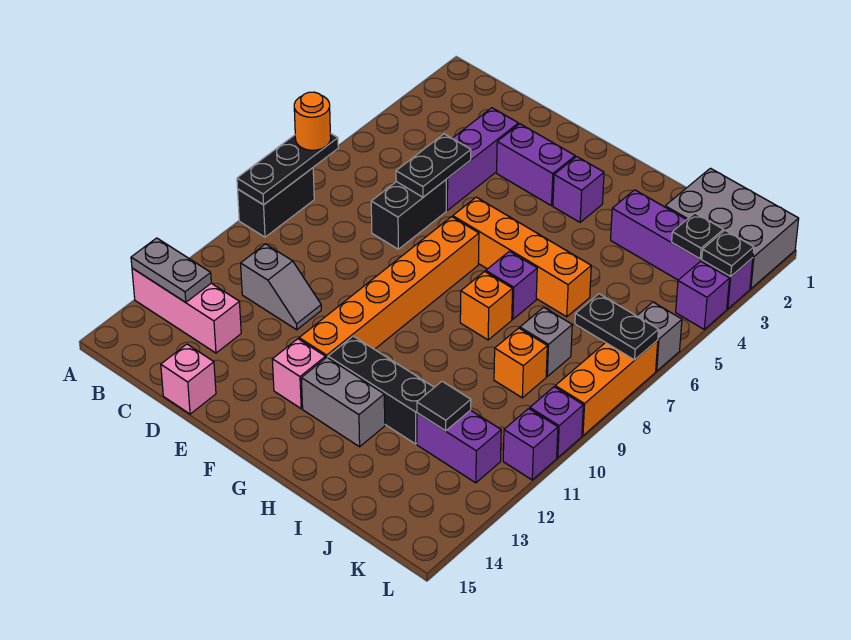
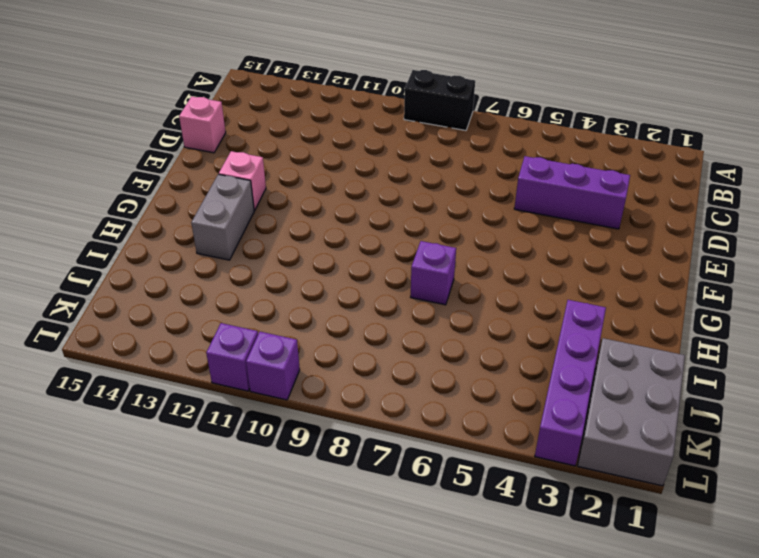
none -> pink brick A13:C13 level 1
none -> grey slope C11:D11 level 1 top C
none -> black brick D6:D7 level 1
none -> purple brick E3:F3 level 1

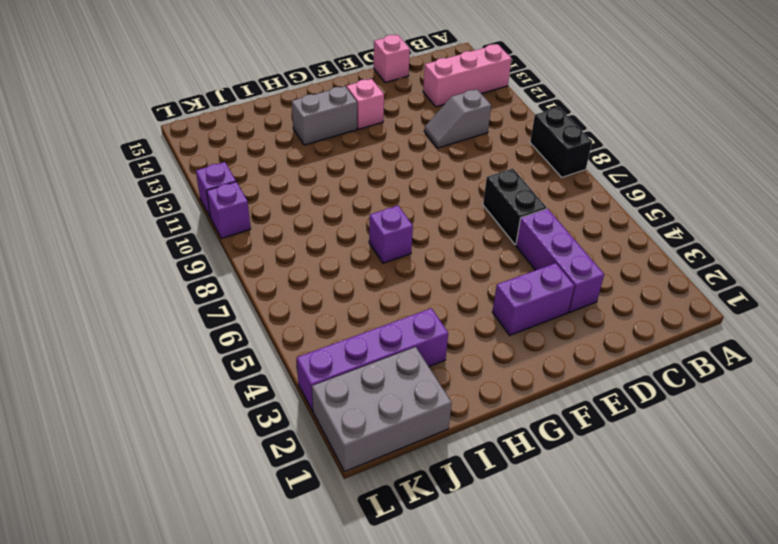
none -> orange brick F6:I6 level 1
none -> orange brick F7:F12 level 1
none -> purple brick G3 level 1
none -> black brick G12:I12 level 1

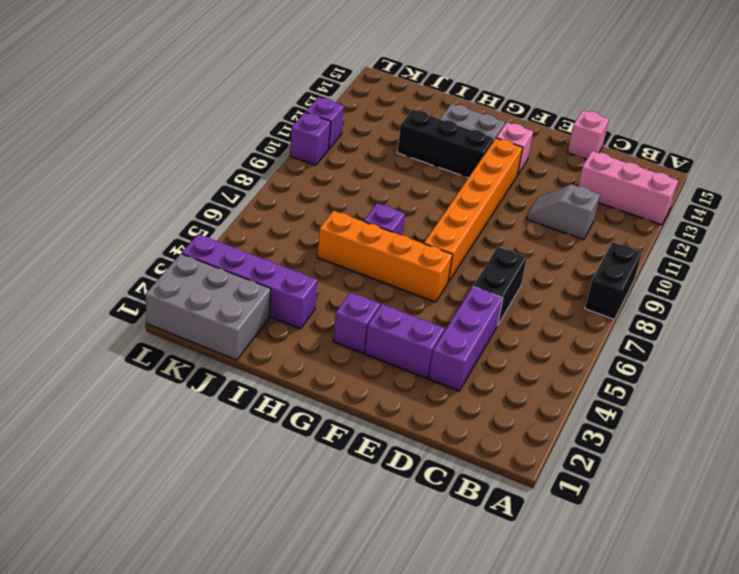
none -> orange brick H8 level 1
none -> grey brick J8 level 1
none -> orange brick J9 level 1
none -> purple brick J12:K12 level 1

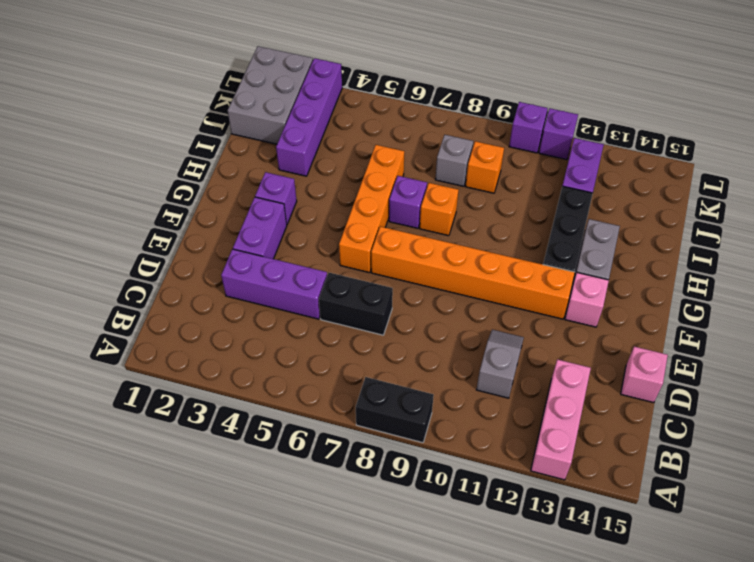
none -> purple brick L4 level 1
none -> grey brick L6 level 1
none -> orange brick L7:L9 level 1
none -> black plate A7:A9 level 2

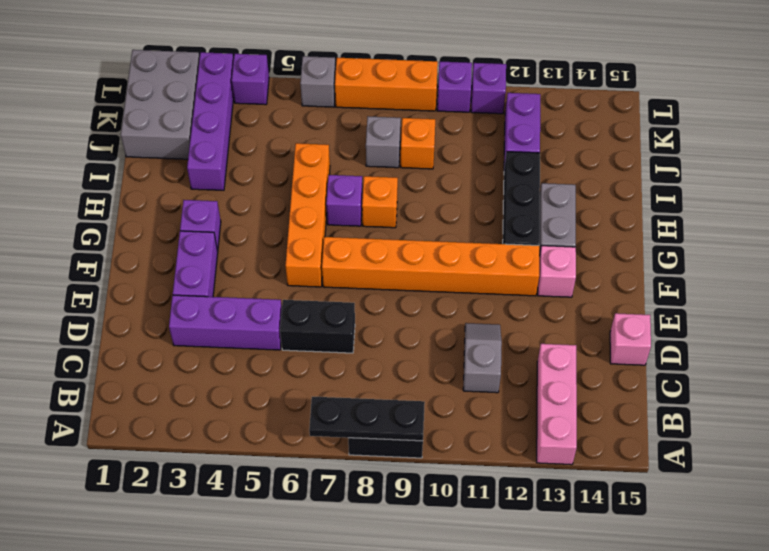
none -> grey plate A13:B13 level 2
none -> black plate D5:D6 level 2
none -> black tile J12 level 2
none -> black plate K3 level 2

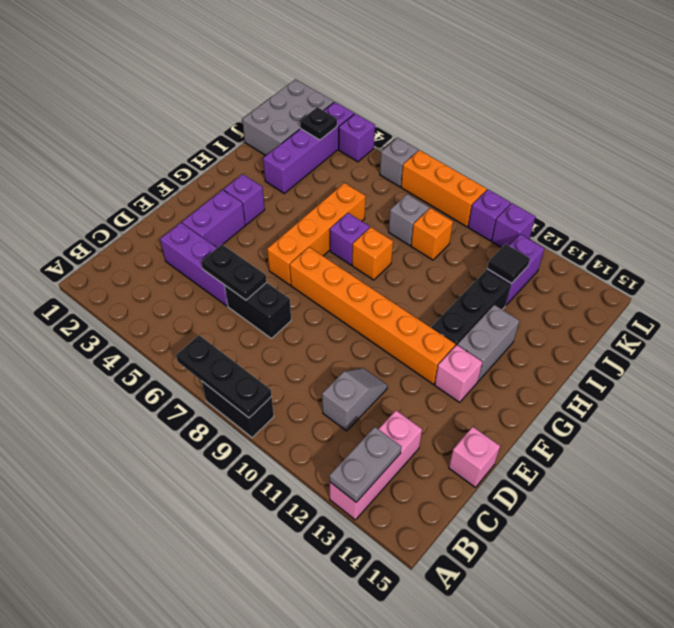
none -> black plate K7:L7 level 2
none -> black plate L3 level 2
none -> orange round brick A7 level 3

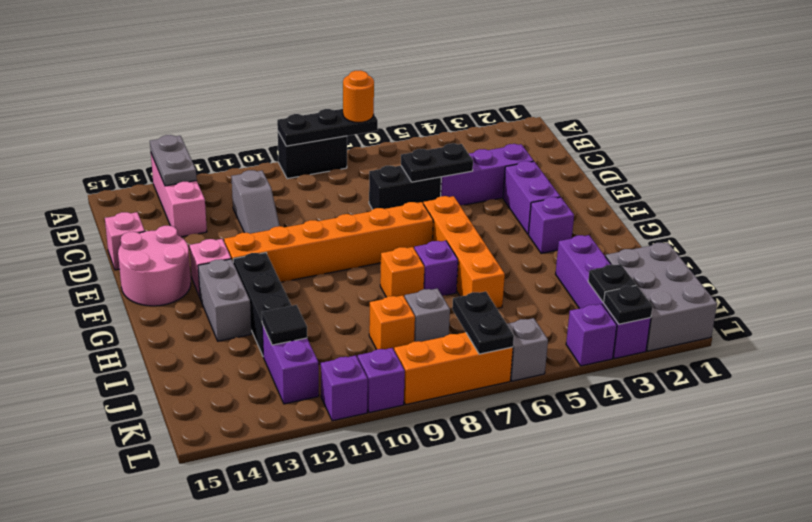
pink round brick E14:F15 level 1 -> none

